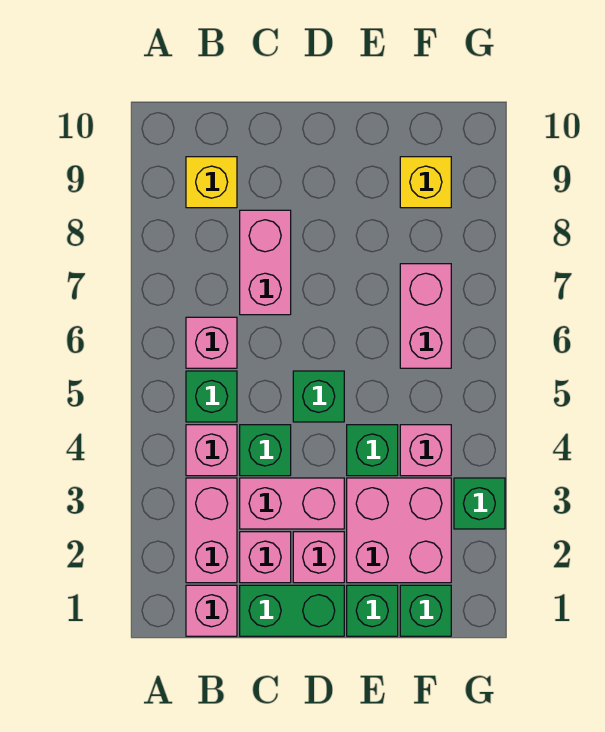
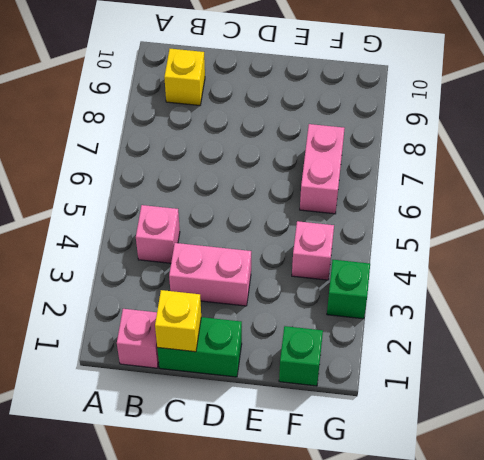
yellow brick C1 level 2 -> yellow brick F9 level 1
none -> pink brick B2:B3 level 1
none -> green brick B5 level 1
none -> pink brick B6 level 1

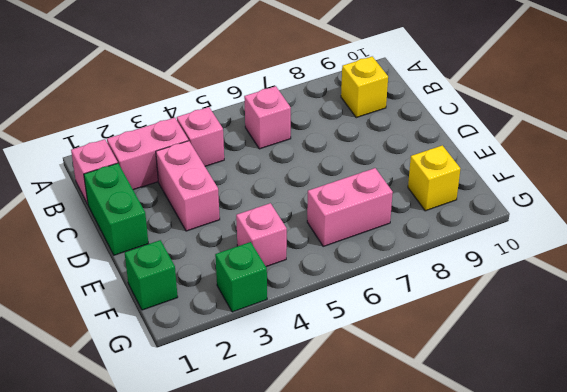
none -> green brick B5 level 1
none -> pink brick C2 level 1
none -> green brick C4 level 1

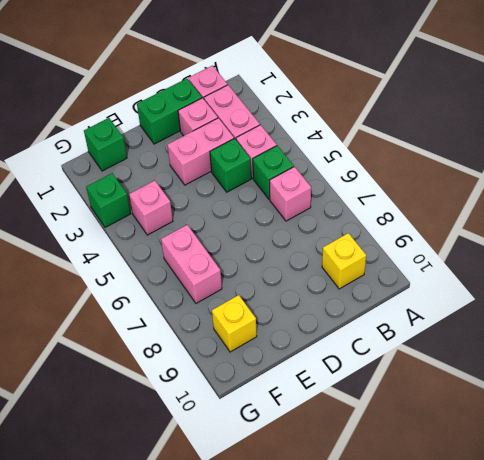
none -> pink brick C7:C8 level 1
none -> pink brick D2 level 1
none -> green brick D5 level 1

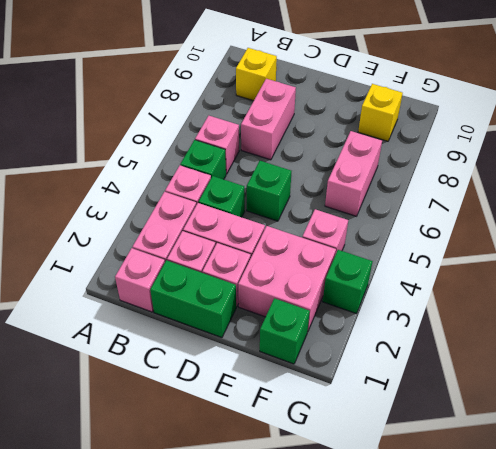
none -> green brick E1 level 1
none -> green brick E4 level 1

